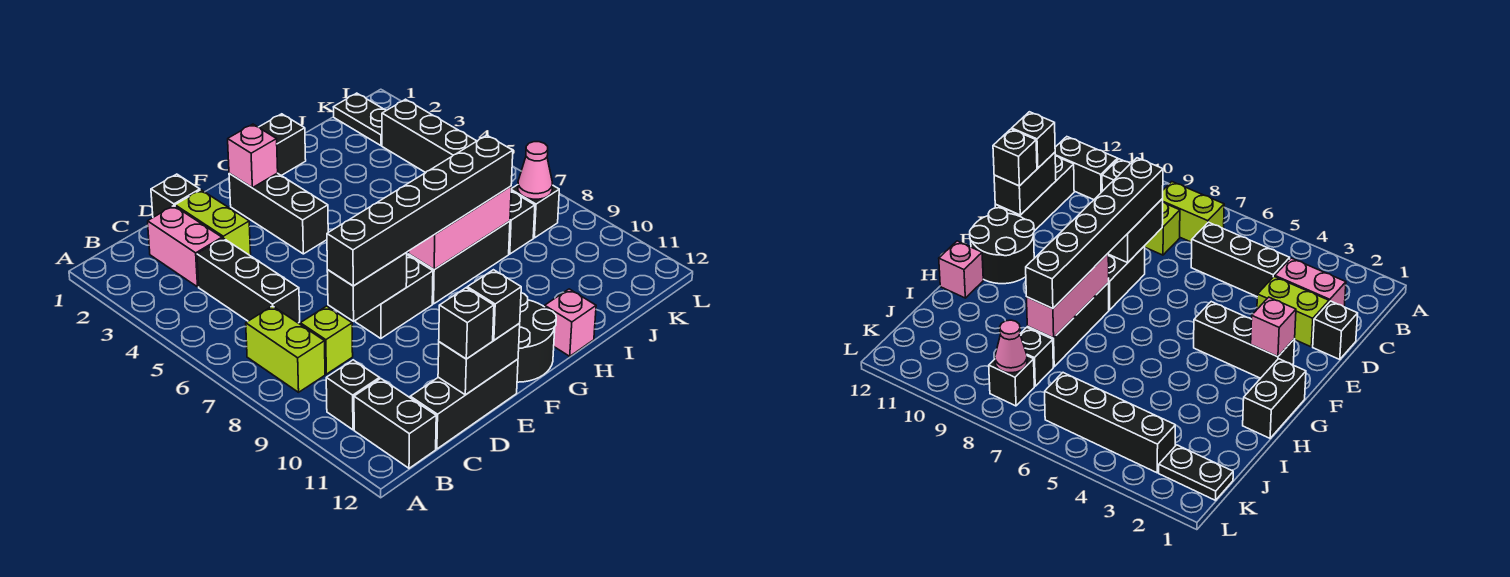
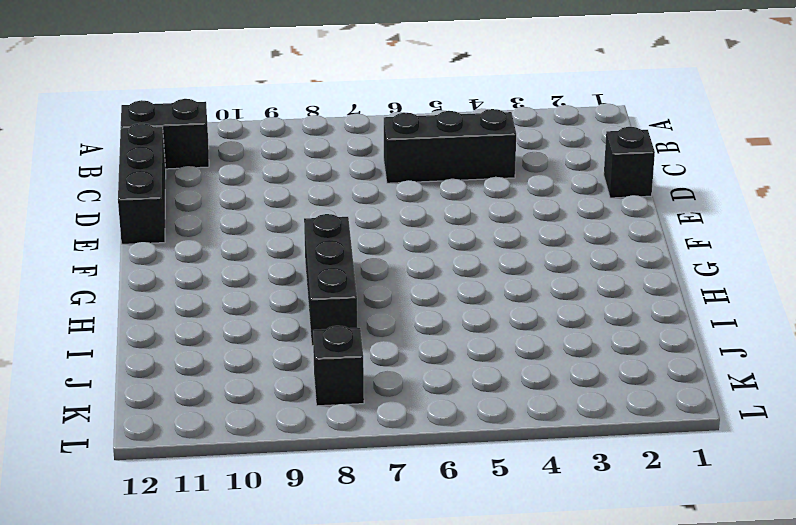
none -> lime brick B7:B8 level 1
none -> black brick B10 level 1
none -> pink brick C2:C3 level 1

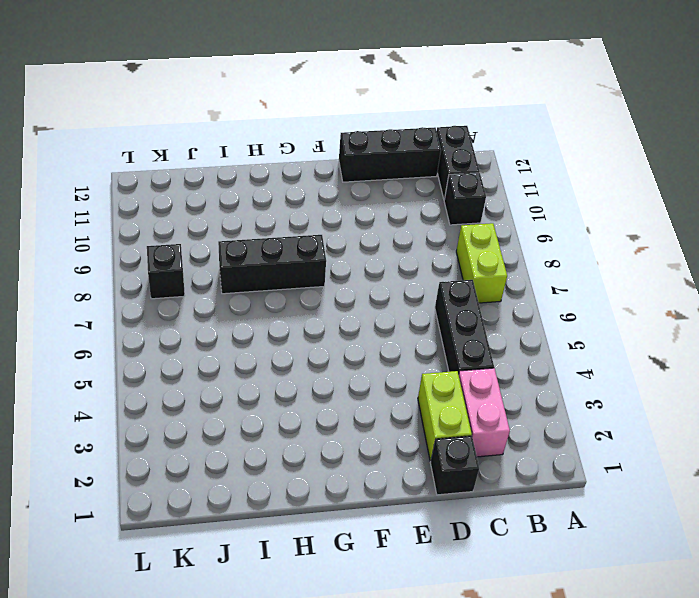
none -> lime brick C8 level 1
none -> black brick E8:F8 level 1
none -> black brick F2:F4 level 1

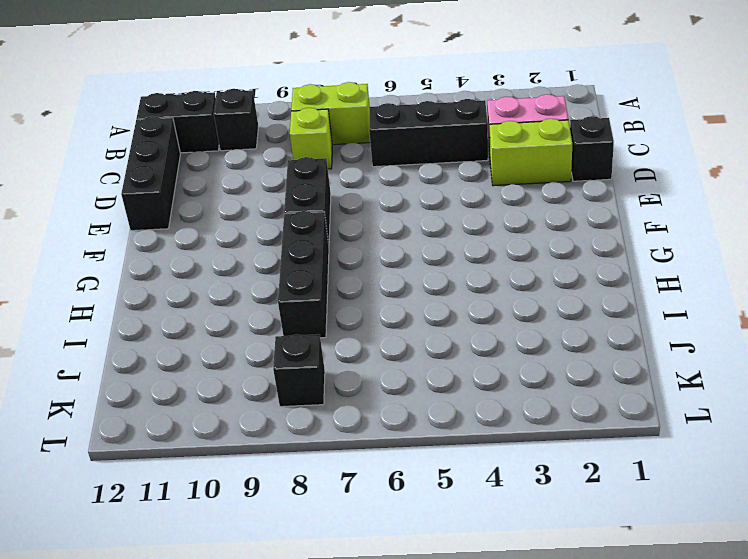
none -> black brick F2:F4 level 1
none -> black round brick F11:G12 level 1
none -> black brick G1:H1 level 1

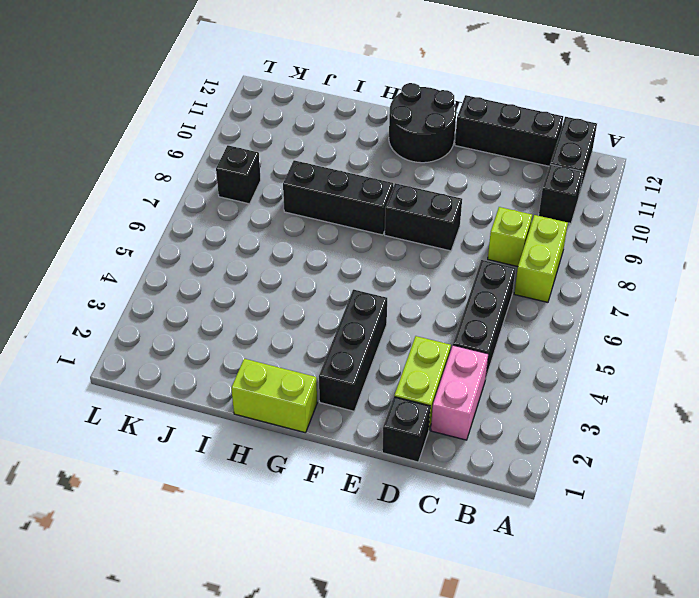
lime brick G1:H1 level 1 -> black brick G1:H1 level 1
none -> pink brick H12 level 1
none -> black brick J8 level 1
none -> black plate K1:K2 level 1

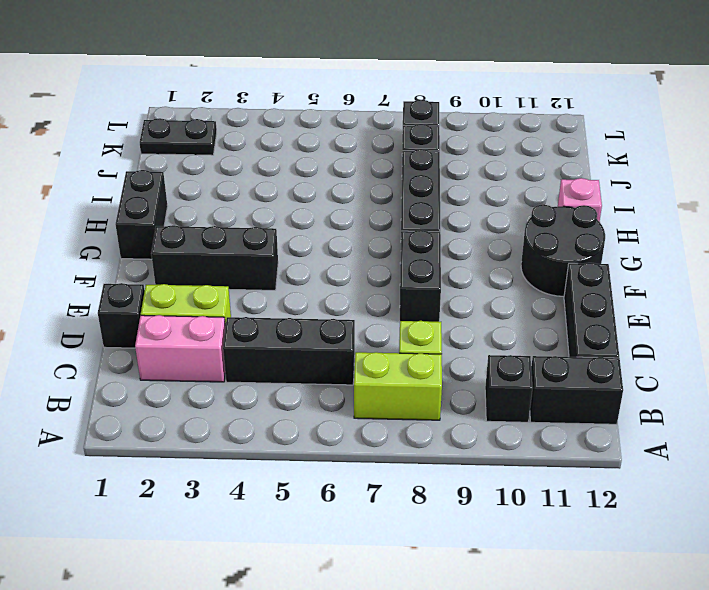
none -> black brick K3:K6 level 1
none -> black brick D8:E8 level 2
none -> black brick D12:E12 level 2

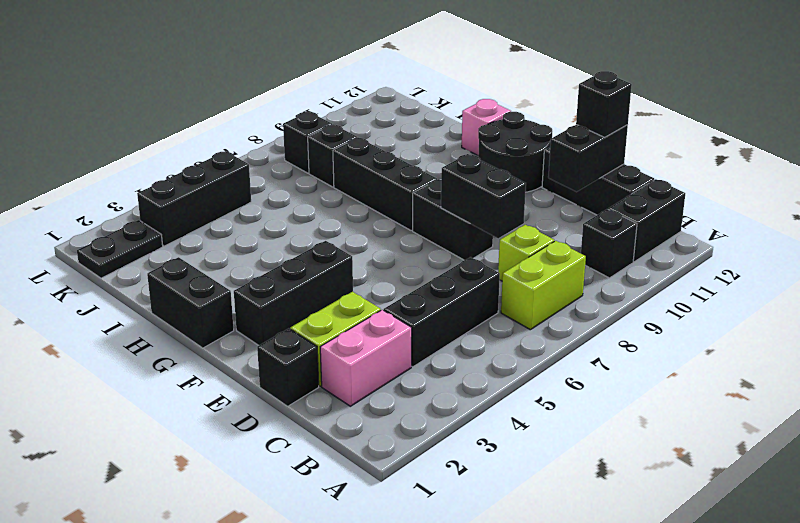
black brick D11:D12 level 2 -> black brick D12:E12 level 2
black brick K3:K5 level 1 -> black brick K3:K6 level 1
none -> pink brick F2 level 2
none -> pink brick G8:I8 level 2
none -> pink cone K8 level 2

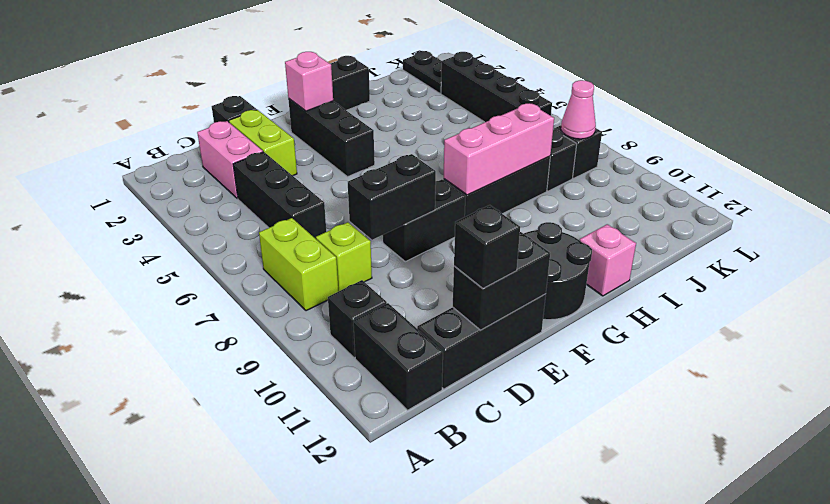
none -> black brick D8:I8 level 3
none -> black brick E12 level 3

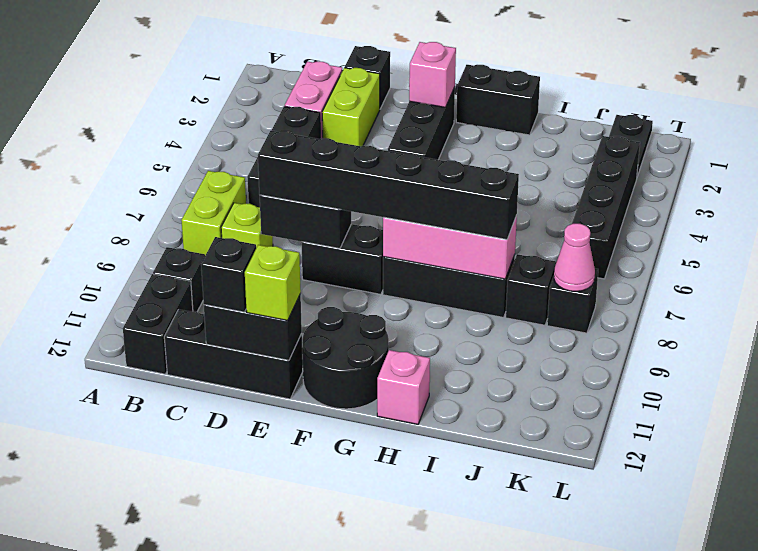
lime brick E12 level 3 -> black brick E12 level 3

